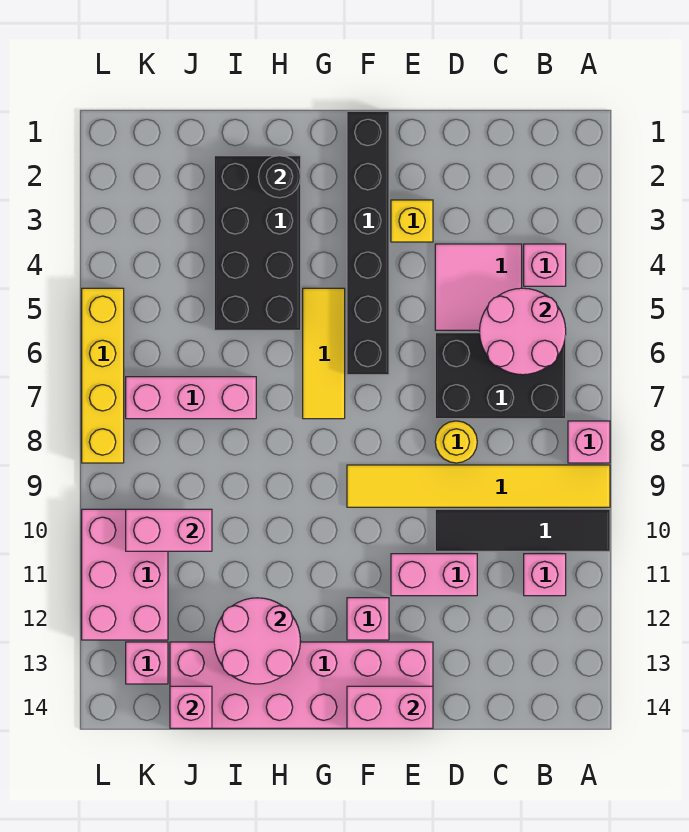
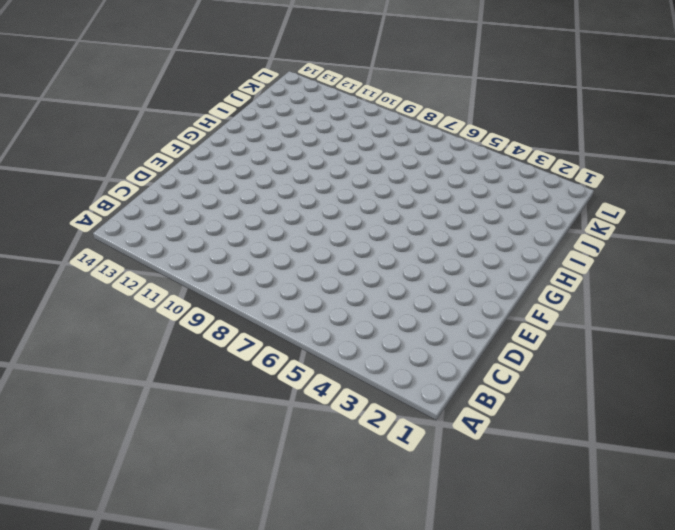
none -> pink brick A8 level 1
none -> yellow tile A9:F9 level 1
none -> black tile A10:D10 level 1

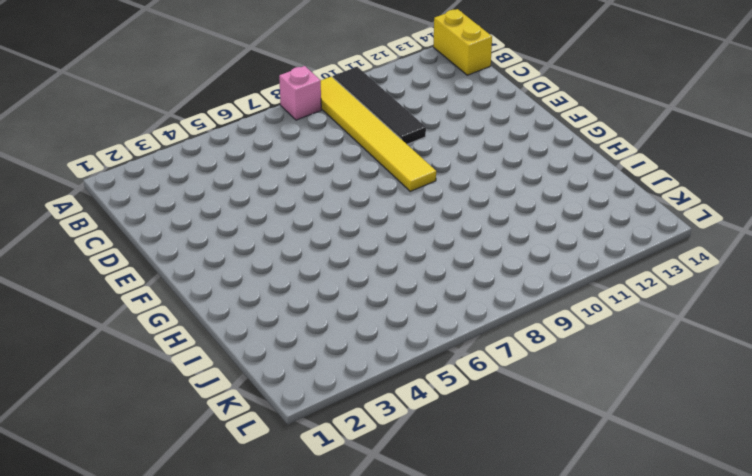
yellow brick A14:B14 level 1 -> none
none -> pink brick B4 level 1
none -> black brick B6:D7 level 1
none -> pink brick B11 level 1

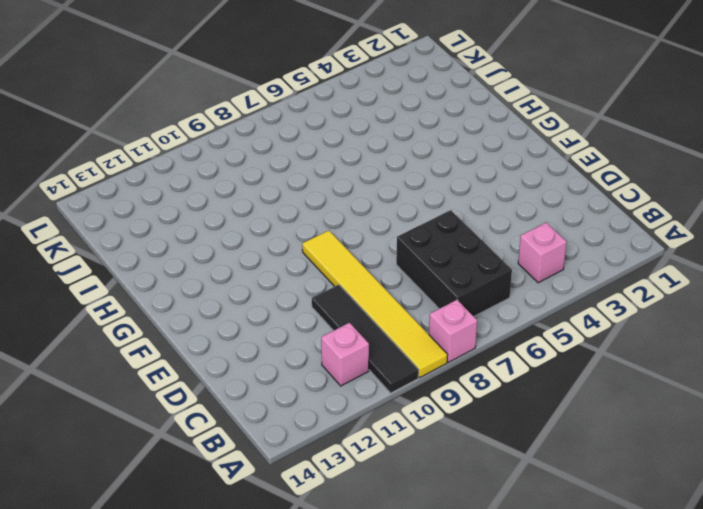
none -> pink tile C4:D5 level 1
none -> yellow round brick D8 level 1
none -> pink brick D11:E11 level 1

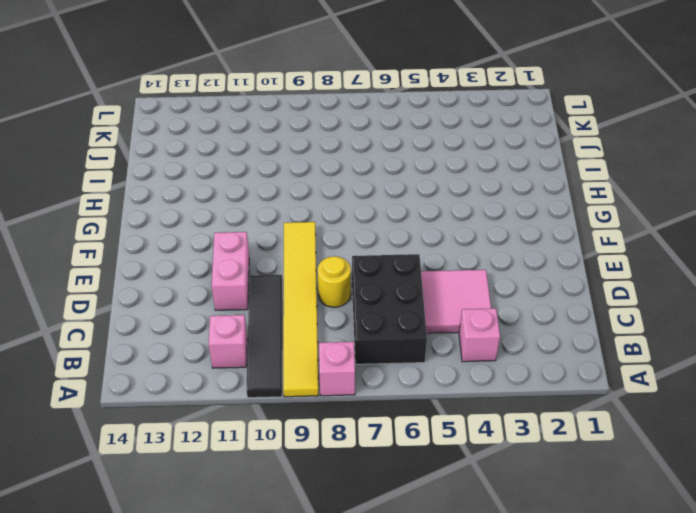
none -> yellow brick E3 level 1
none -> pink brick E13:J14 level 1
none -> black brick F1:F6 level 1

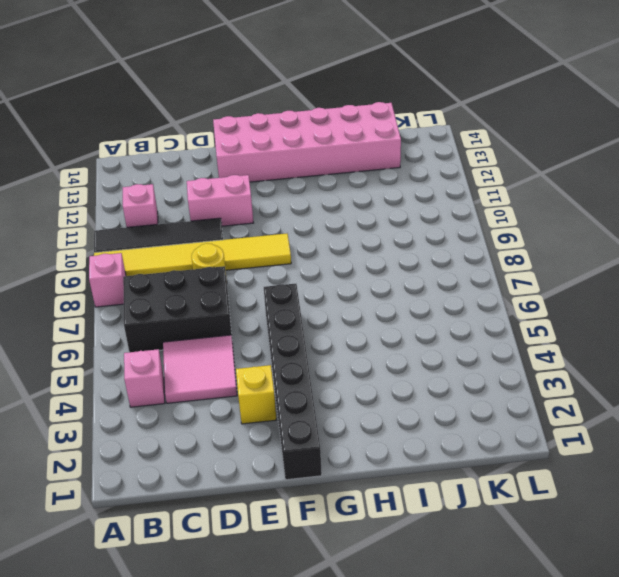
none -> pink brick F12 level 1
none -> yellow tile G5:G7 level 1
none -> black brick H2:I5 level 1

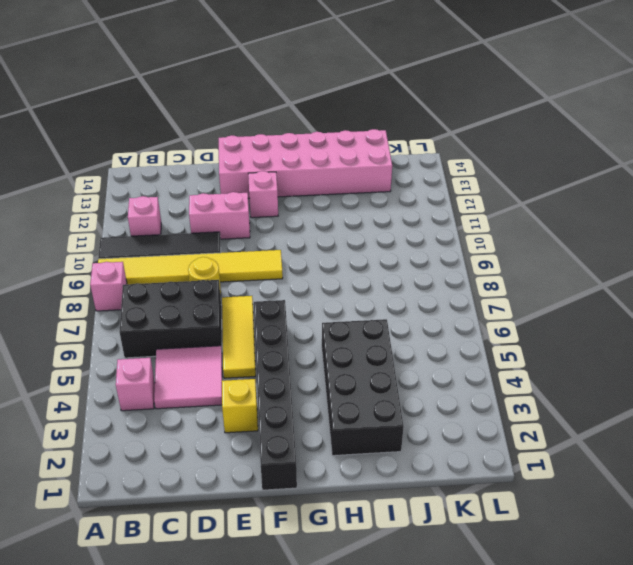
yellow tile E5:E7 level 1 -> yellow tile G5:G7 level 1
none -> pink brick I7:K7 level 1
none -> pink brick K10:L12 level 1
none -> pink brick K13 level 1

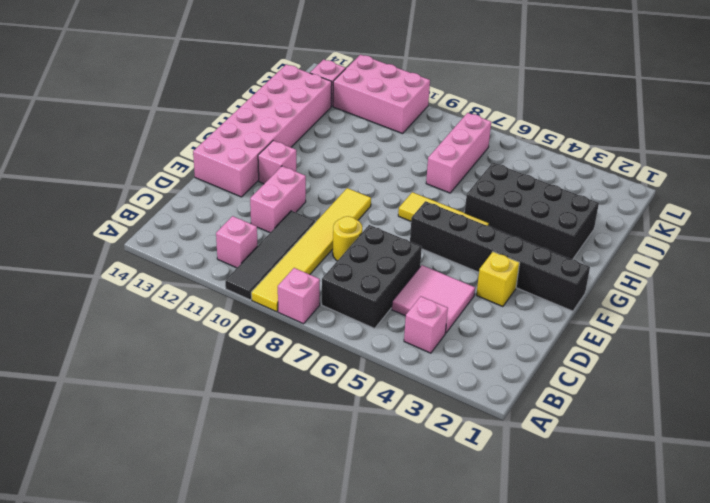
none -> yellow brick L5:L8 level 1
none -> pink round brick B5:C6 level 2
none -> pink brick E14:F14 level 2

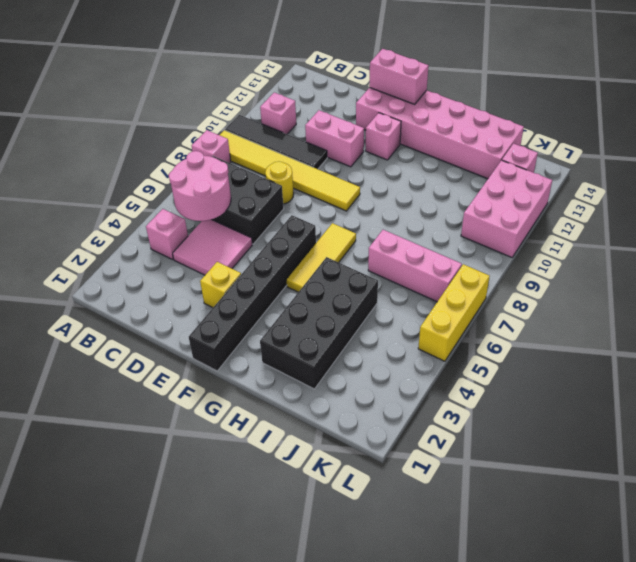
yellow brick L5:L7 level 1 -> yellow brick L5:L8 level 1
none -> black round brick H2 level 2
none -> pink round brick H12:I13 level 2
none -> pink brick J10:K10 level 2

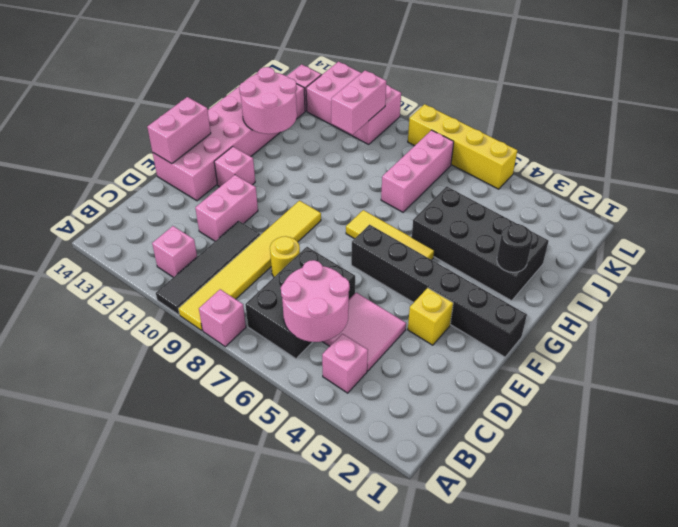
none -> pink brick J14 level 2

